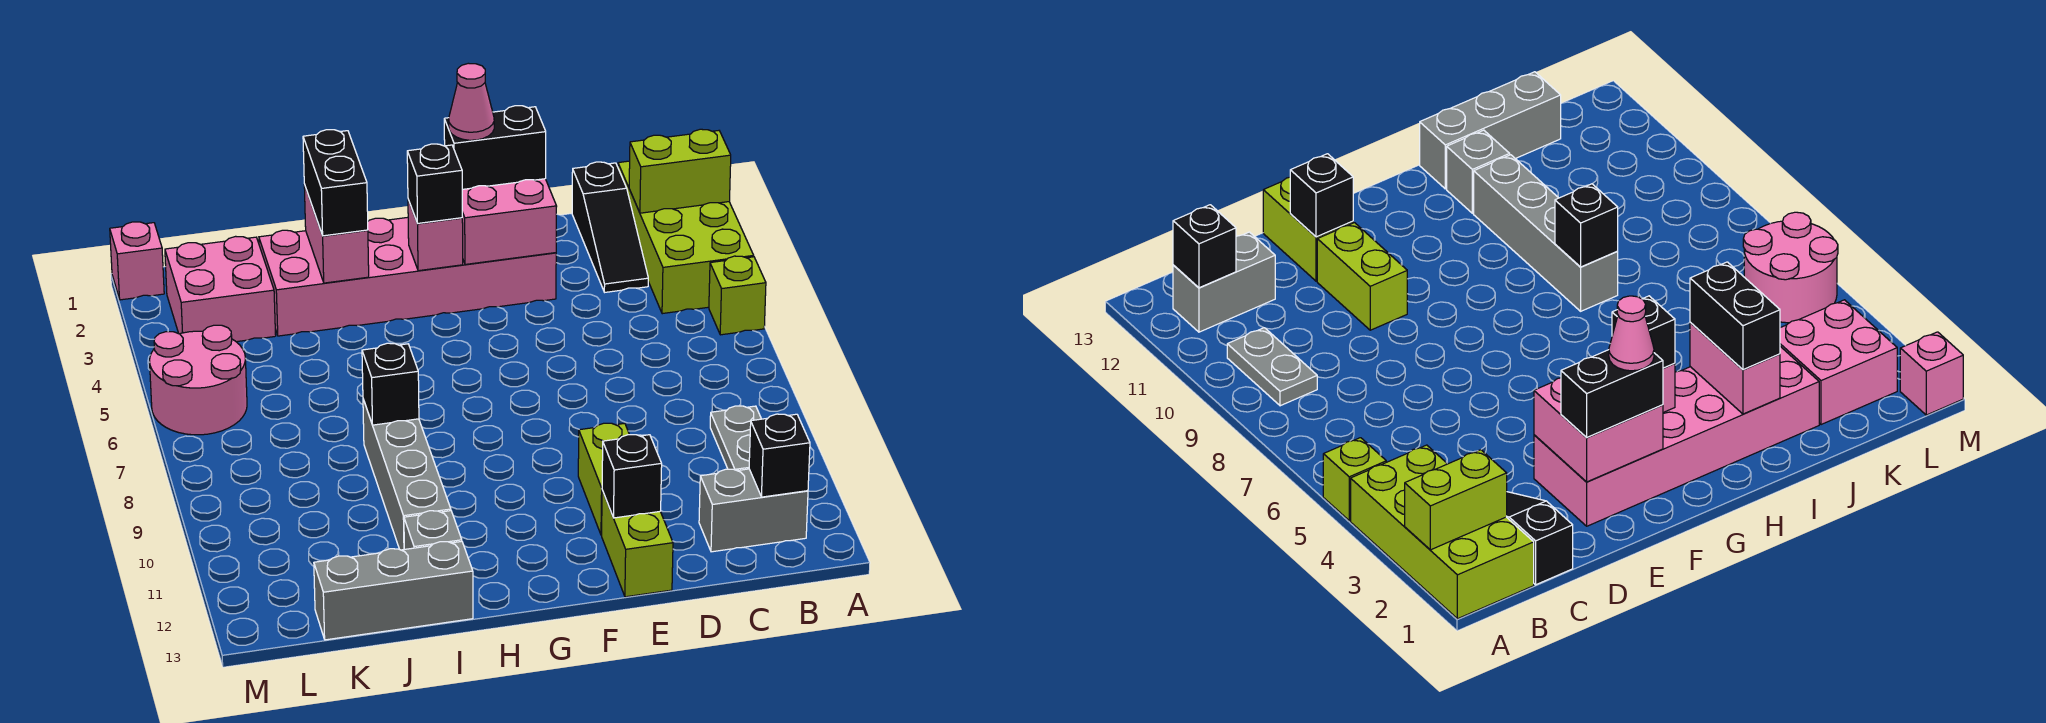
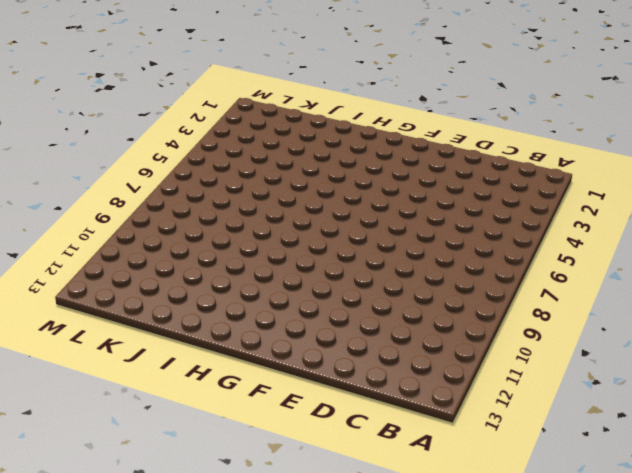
none -> lime brick A1:B4 level 1
none -> lime brick A5 level 1
none -> grey plate B9:B10 level 1

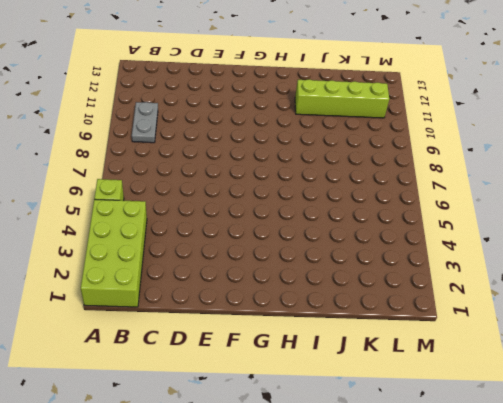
lime brick I11:L11 level 1 -> grey brick I8:I11 level 1
none -> grey brick B12:C12 level 1
none -> black slope C1:C3 level 1 top 1
none -> pink brick E2:J3 level 1

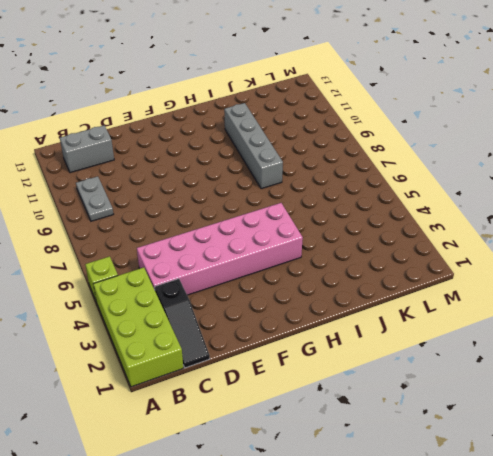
black slope C1:C3 level 1 top 3 -> black slope C1:C3 level 1 top 1
pink brick C4:H5 level 1 -> pink brick E2:J3 level 1
none -> lime brick E10:E11 level 1
none -> lime brick E12:E13 level 1
none -> grey brick I12 level 1

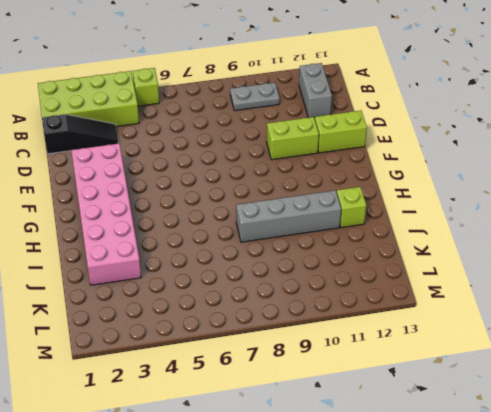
lime brick I12 level 1 -> grey brick I12 level 1
none -> grey brick I13:K13 level 1
none -> pink brick K2:L3 level 1
none -> pink round brick L5:M6 level 1

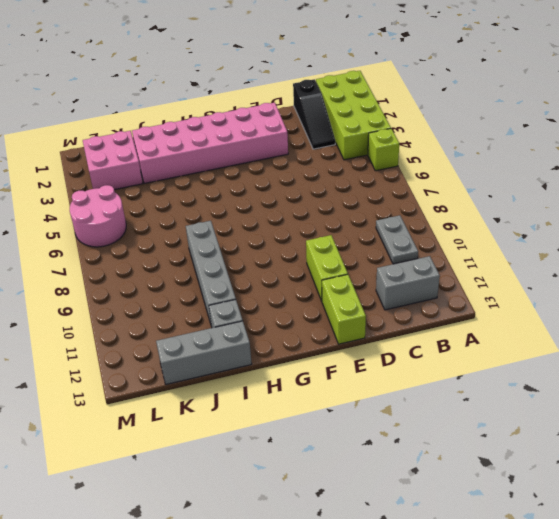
none -> pink brick M1 level 1
none -> lime brick A2:B2 level 2
none -> black brick B12 level 2

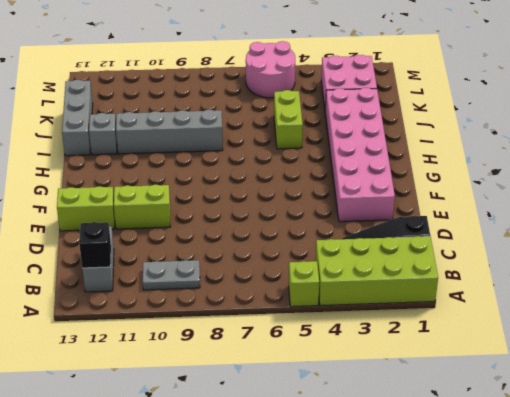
lime brick I5:J5 level 1 -> lime brick A2:B2 level 2
none -> pink brick M1 level 1
none -> pink brick E2:F3 level 2
none -> black brick E12 level 2

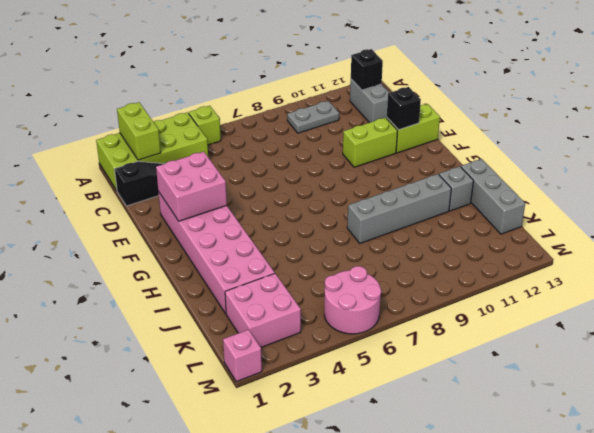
none -> pink brick G3 level 2
none -> pink brick I2:I3 level 2
none -> black brick I8 level 2

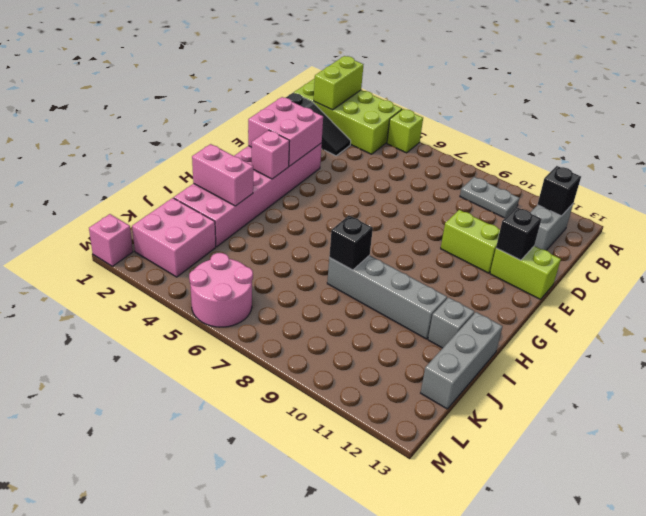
none -> black brick E2:F2 level 3
none -> black brick G3 level 3
none -> black brick I2:I3 level 3

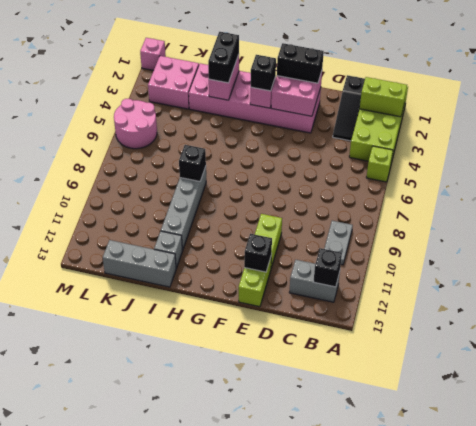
none -> pink cone F2 level 4

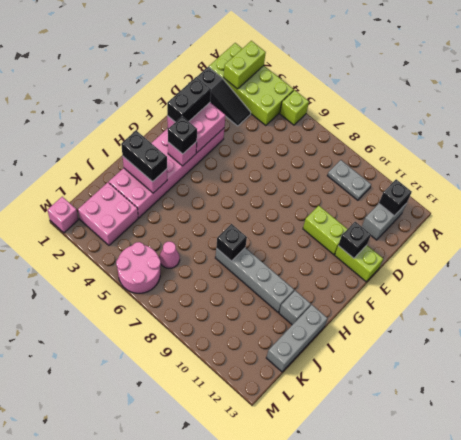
pink cone K6 level 1 -> pink cone F2 level 4

